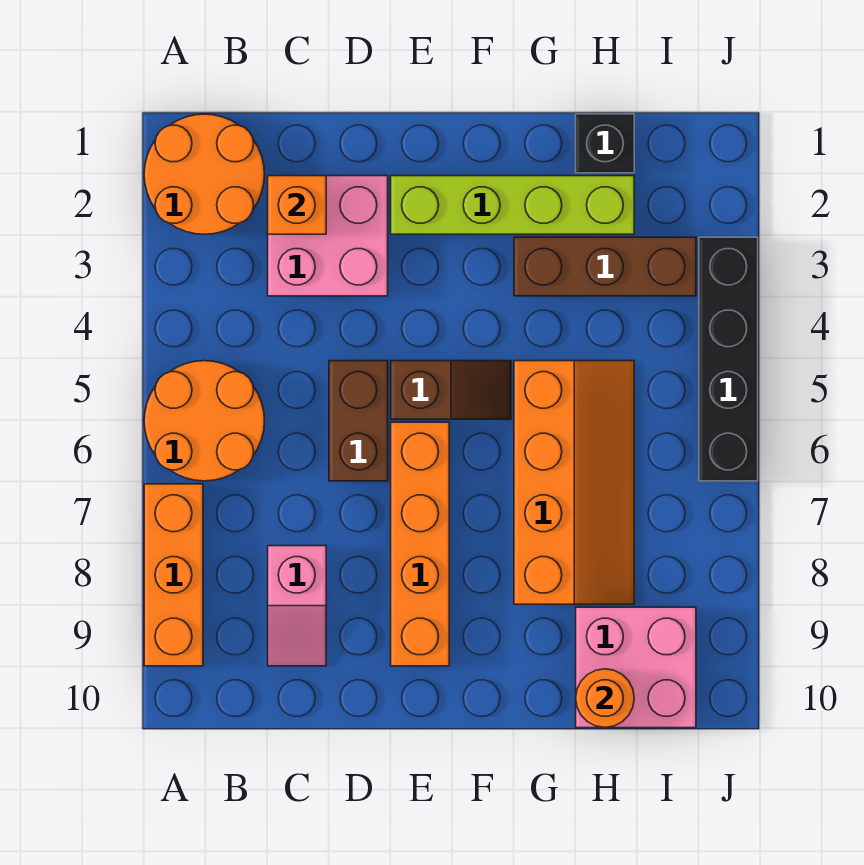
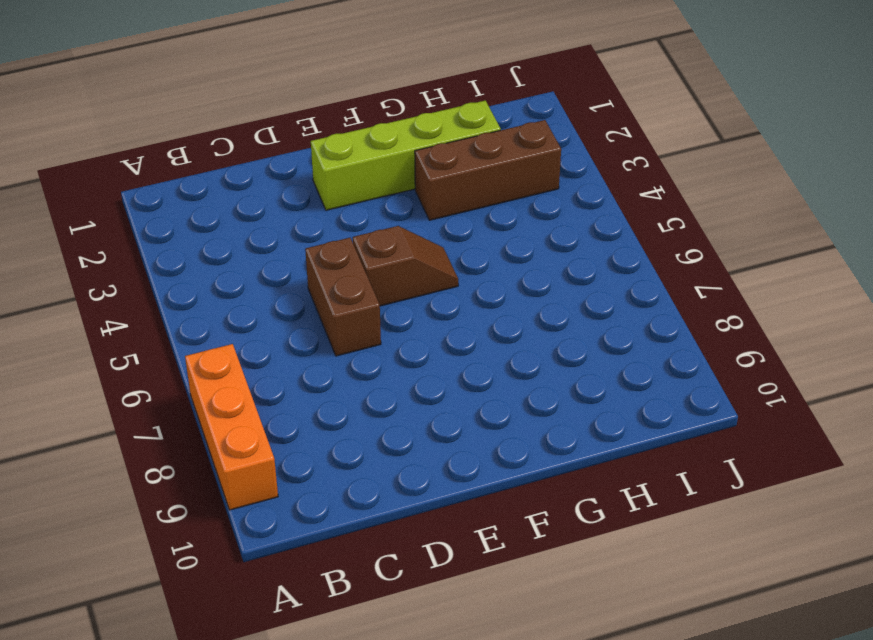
none -> orange round brick A1:B2 level 1
none -> orange round brick A5:B6 level 1
none -> pink brick C2:D3 level 1

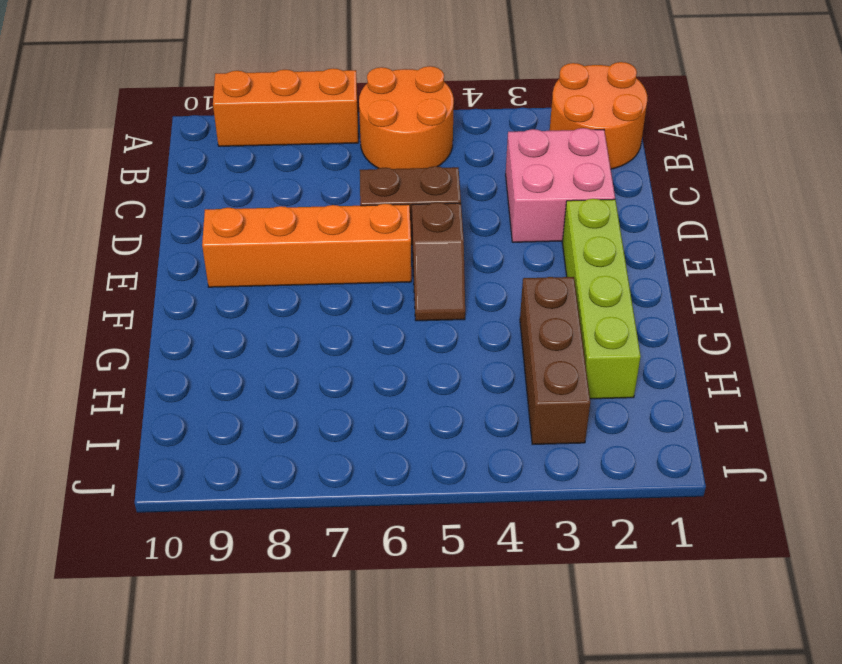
none -> pink slope C8:C9 level 1 top 8
none -> orange slope G5:H8 level 1 top G
none -> black brick H1 level 1

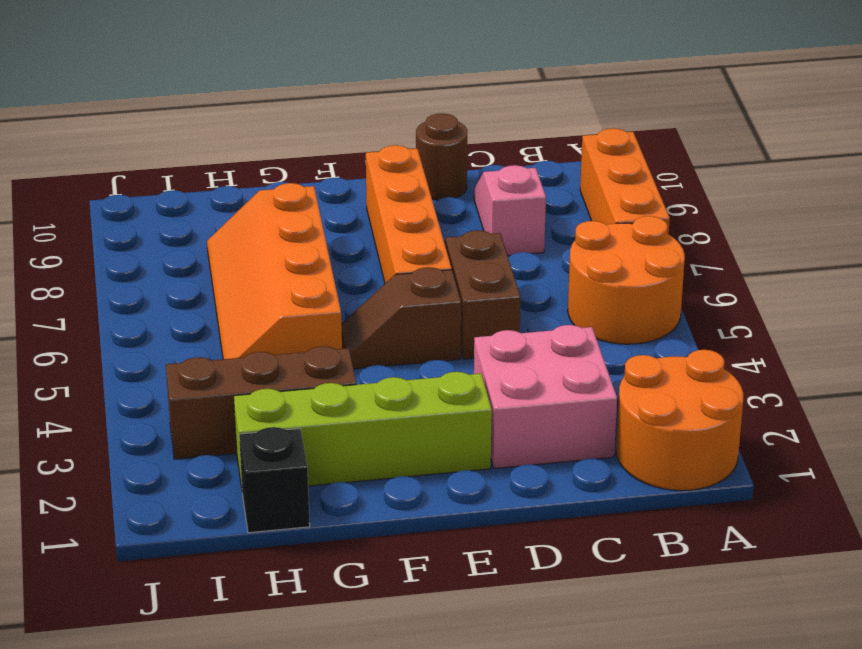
brown round brick D10 level 1 -> none
none -> pink brick H9:I10 level 1
none -> black brick J3:J6 level 1
none -> orange brick C2 level 2

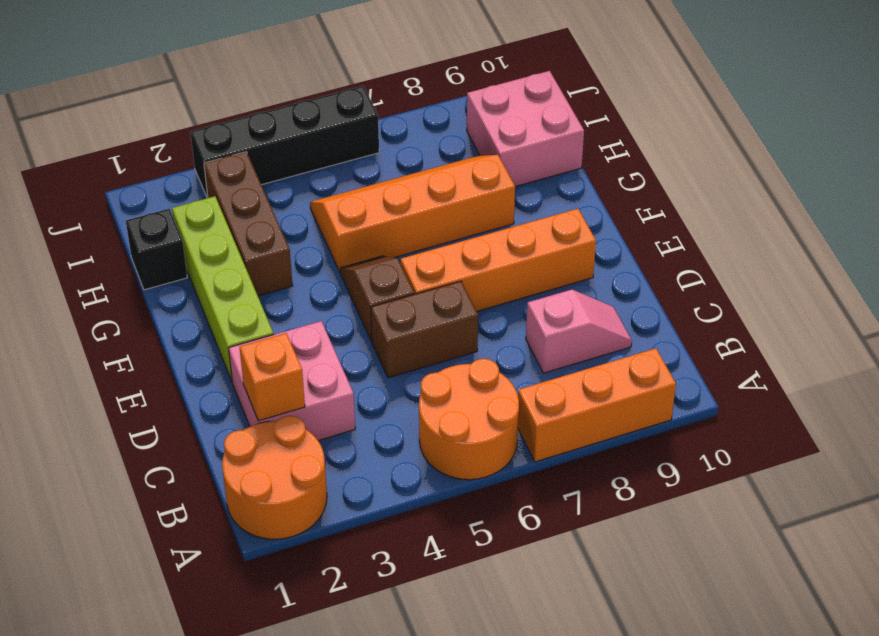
none -> orange round brick H10 level 2

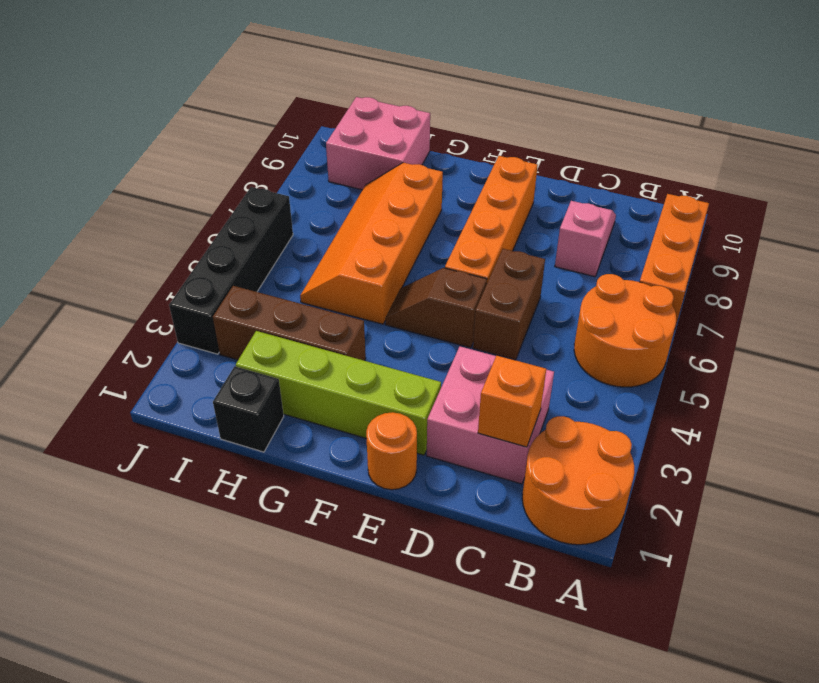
orange round brick E1 level 1 -> orange round brick H10 level 2

